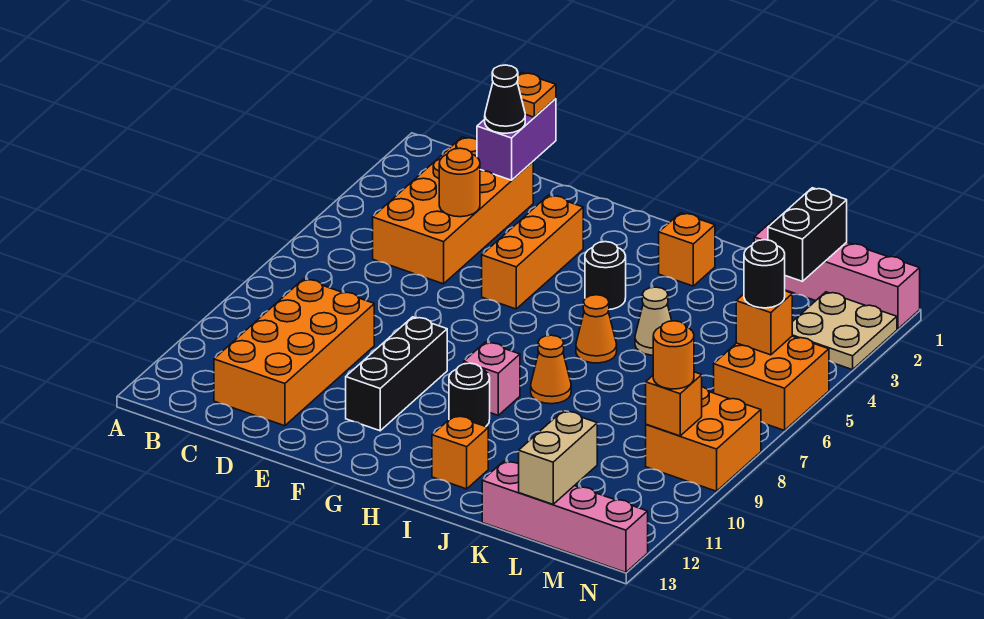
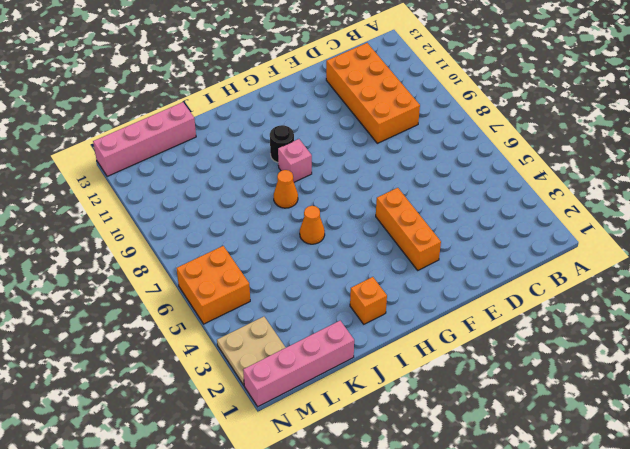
none -> orange brick C2:D5 level 1
none -> black brick F9:F11 level 1
none -> black round brick H4 level 1

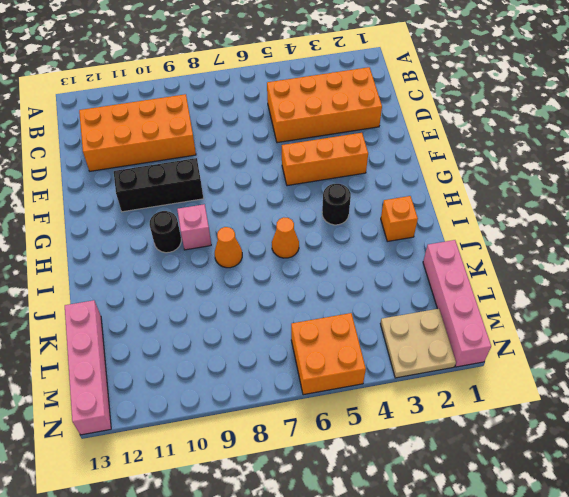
none -> orange brick I12 level 1
none -> tan cone J5 level 1
none -> orange brick M8:N9 level 1

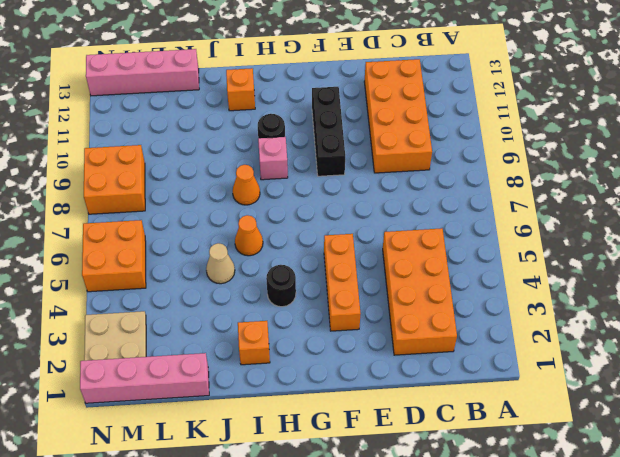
none -> purple brick D1:D2 level 2
none -> orange round brick D4 level 2
none -> black brick L1:L2 level 2

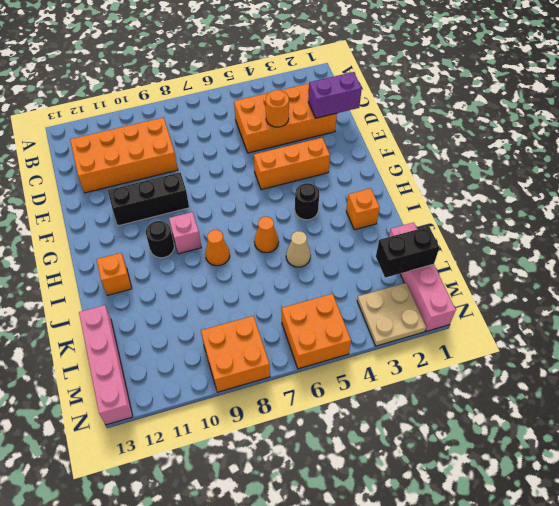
none -> tan brick L12:L13 level 2
none -> orange brick M5 level 2
none -> orange brick M9 level 2

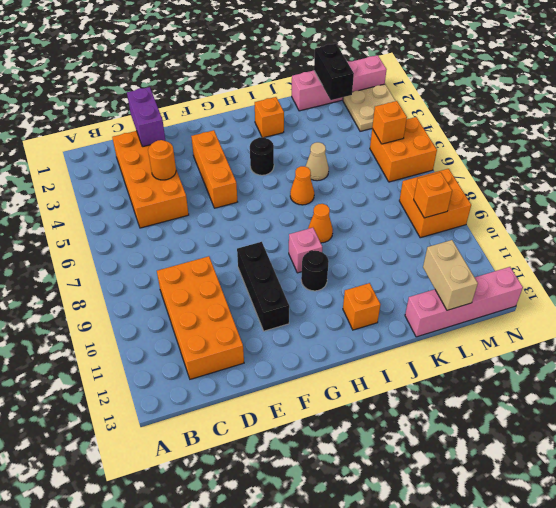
none -> orange plate D1 level 3
none -> black cone D2 level 3
none -> black round brick M5 level 3

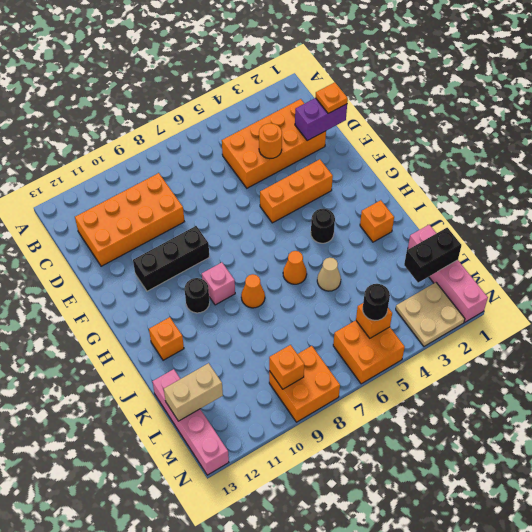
none -> black cone D2 level 3
none -> orange round brick M9 level 3

